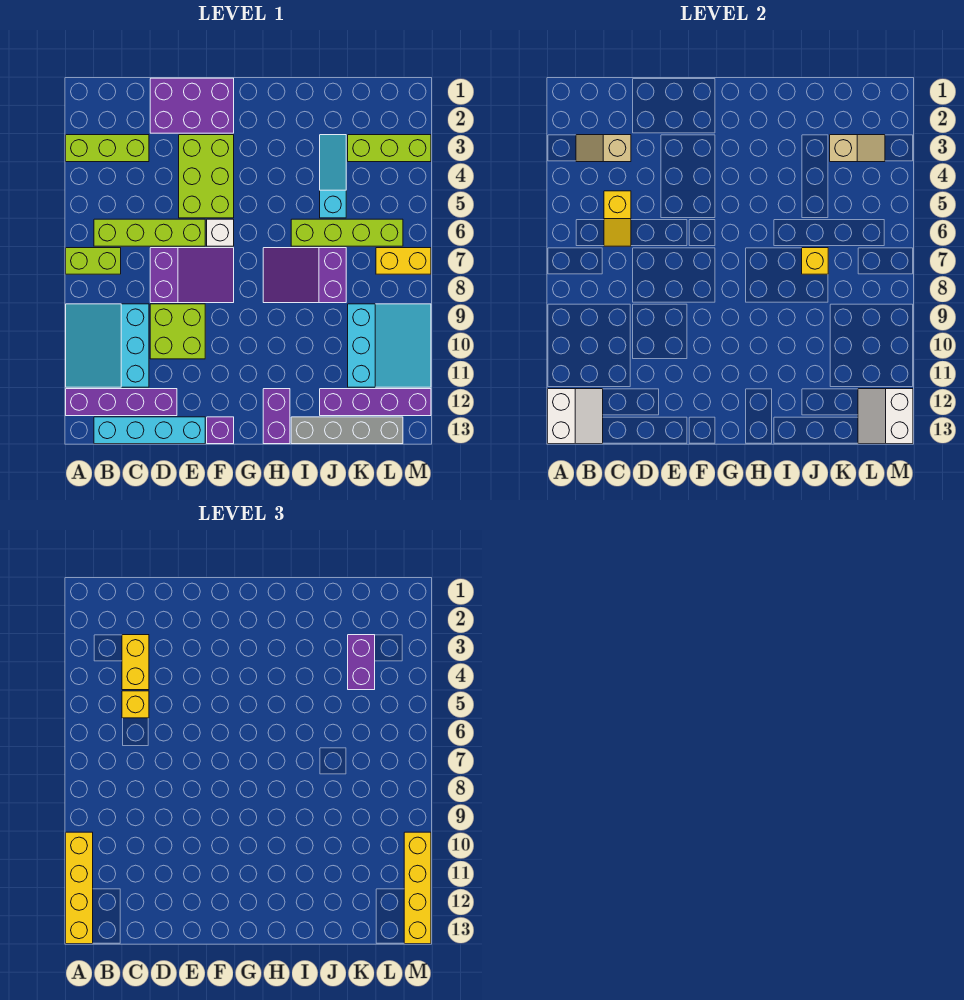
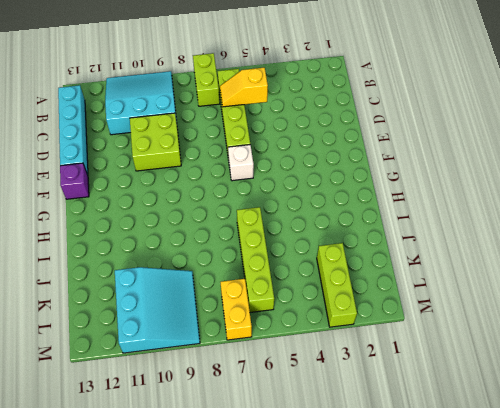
cyan slope K9:M11 level 1 top 11 -> cyan slope K9:M11 level 1 top K
none -> lime brick A3:C3 level 1
none -> purple brick A12:D12 level 1
none -> purple brick D1:F2 level 1
none -> purple slope D7:F8 level 1 top D

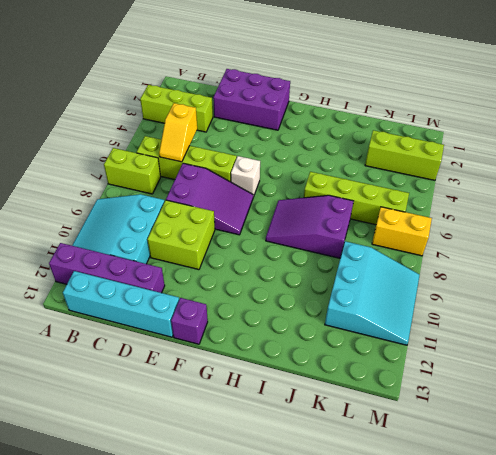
none -> lime brick E3:F5 level 1
none -> purple brick H12:H13 level 1
none -> grey brick I13:L13 level 1
none -> cyan slope J3:J5 level 1 top 5

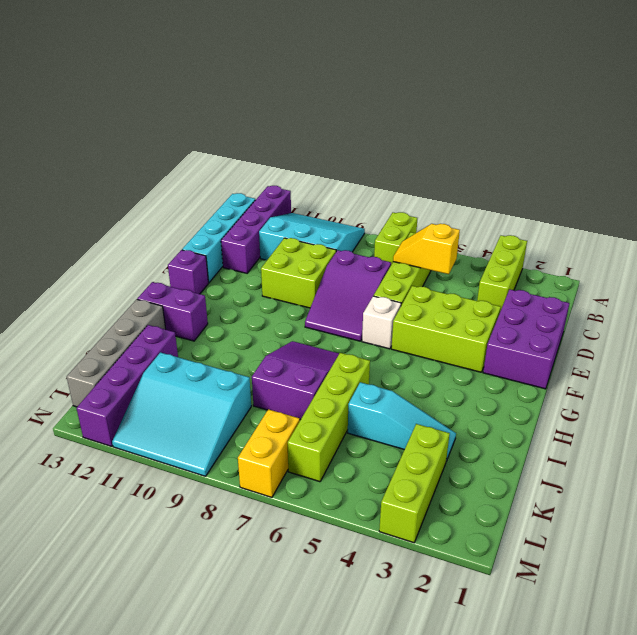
none -> white slope A12:B13 level 2 top A
none -> tan slope B3:C3 level 2 top C
none -> yellow brick J7 level 2
none -> tan slope K3:L3 level 2 top K

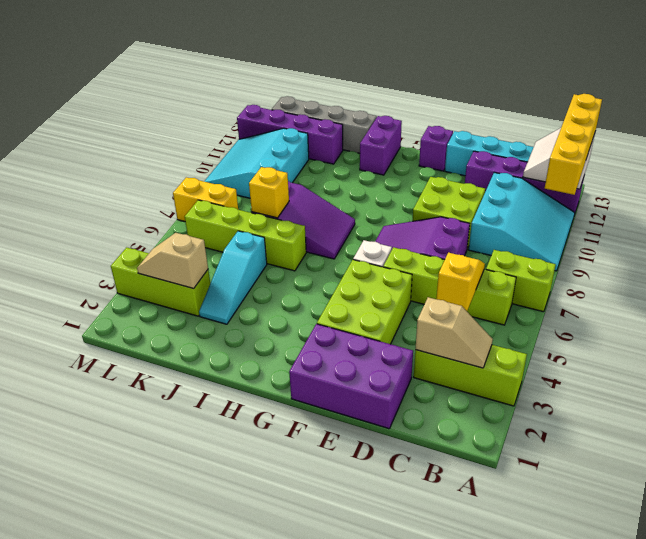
none -> white slope L12:M13 level 2 top M
none -> yellow brick C3:C4 level 3
none -> yellow brick C5 level 3
none -> purple brick K3:K4 level 3

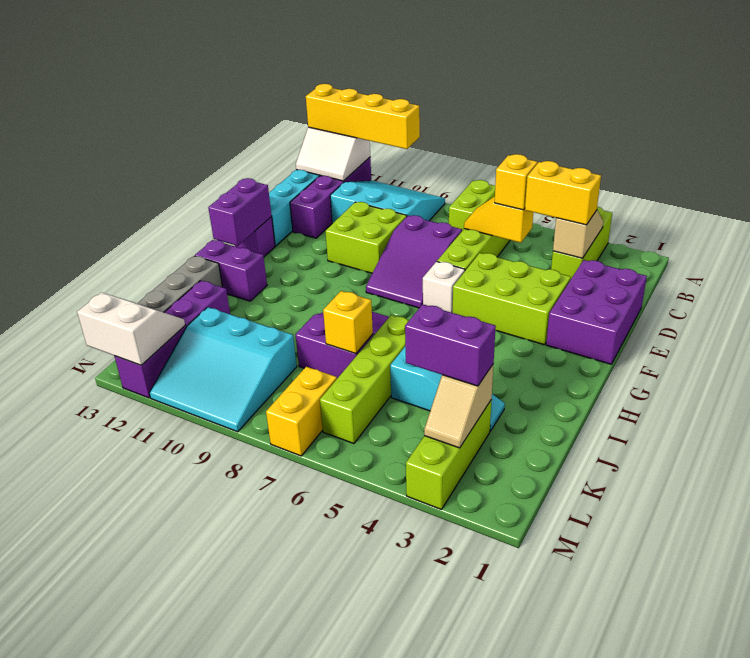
purple brick F13:G13 level 2 -> none
none -> yellow brick M10:M13 level 3

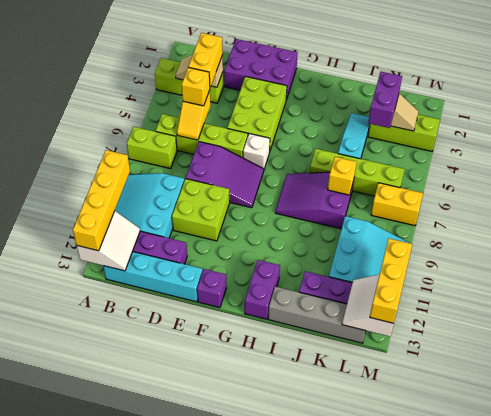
yellow brick M11:M13 level 3 -> yellow brick M10:M13 level 3

